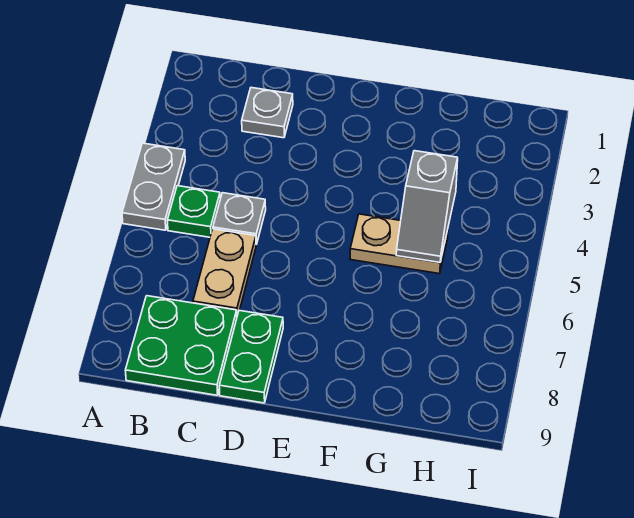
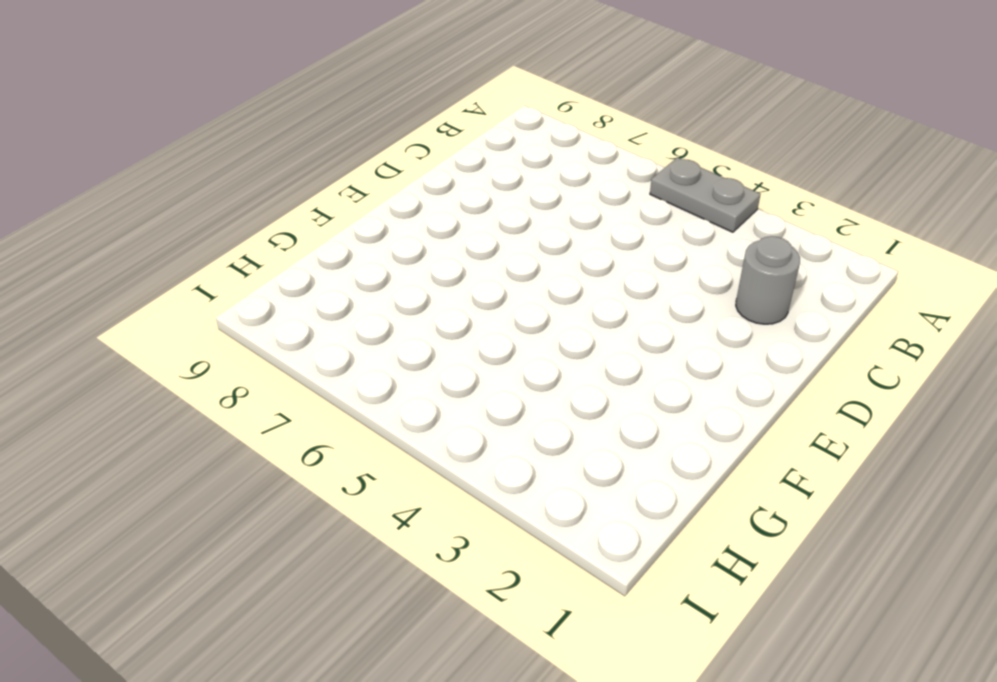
grey round brick C2 level 1 -> grey plate C2 level 1
none -> green plate B5 level 1
none -> green plate B8:C9 level 1

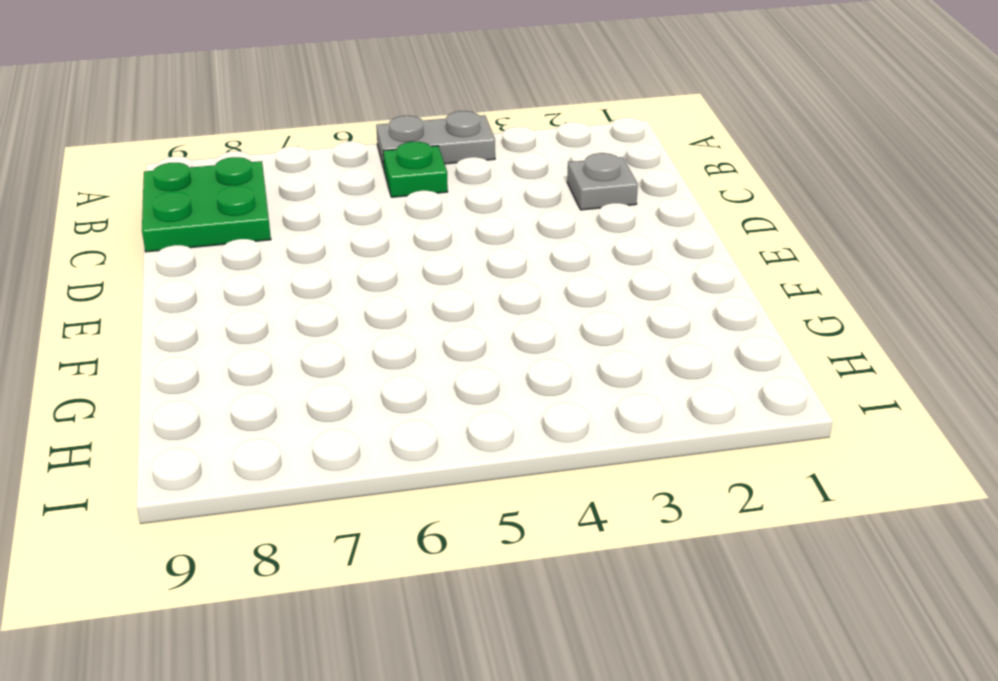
none -> grey plate C5 level 1
none -> tan plate C6:C7 level 1

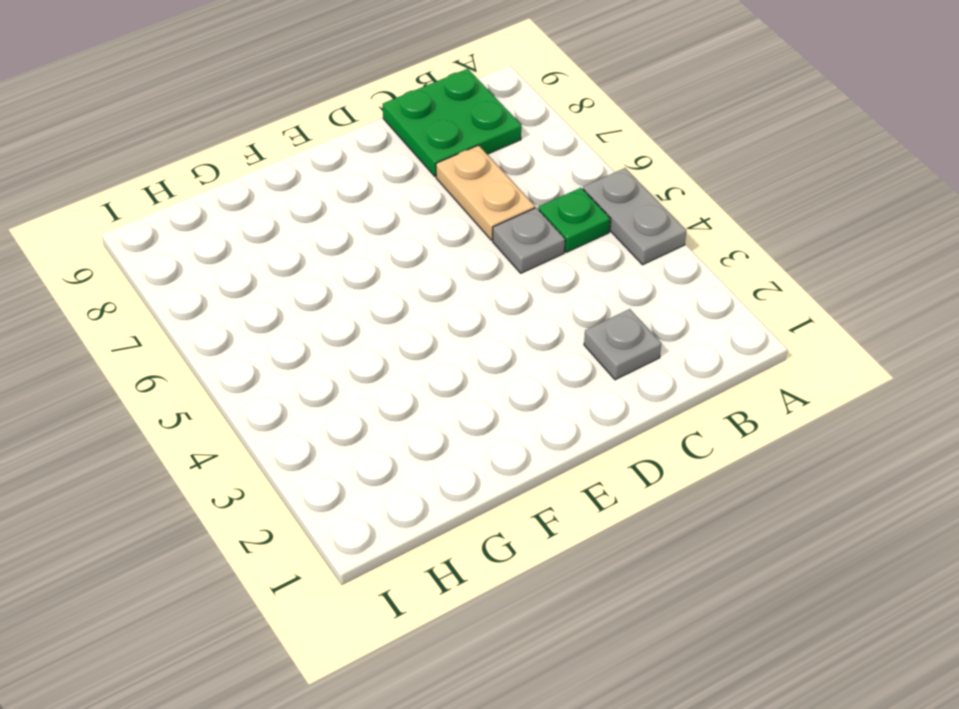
none -> green plate D8:D9 level 1
none -> tan plate F5:G5 level 1

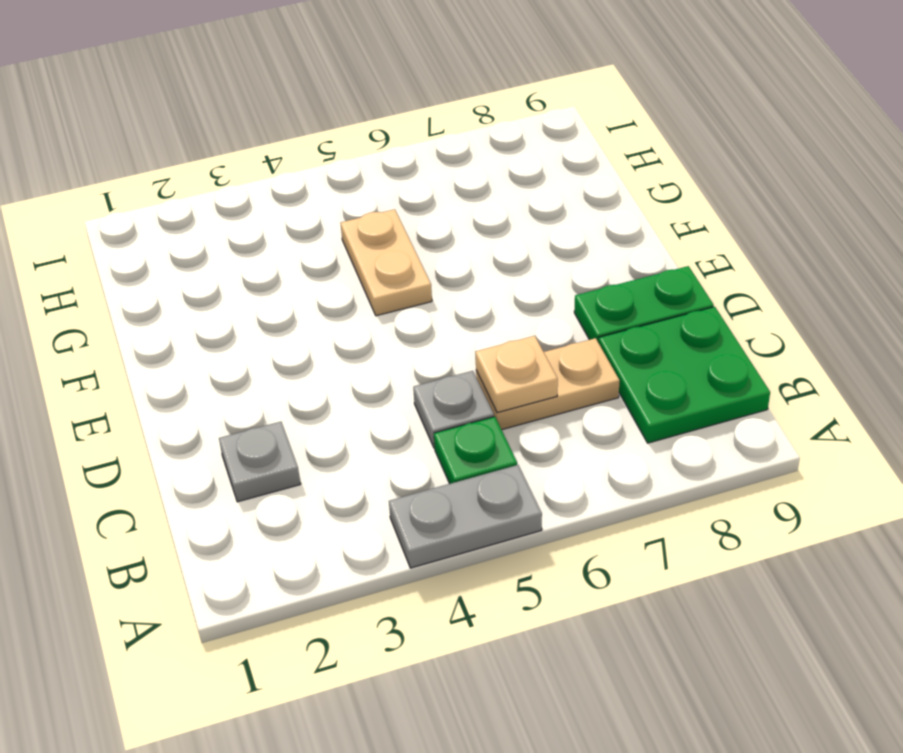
tan plate C6 level 2 -> none
none -> grey slope G4:G5 level 2 top 4

